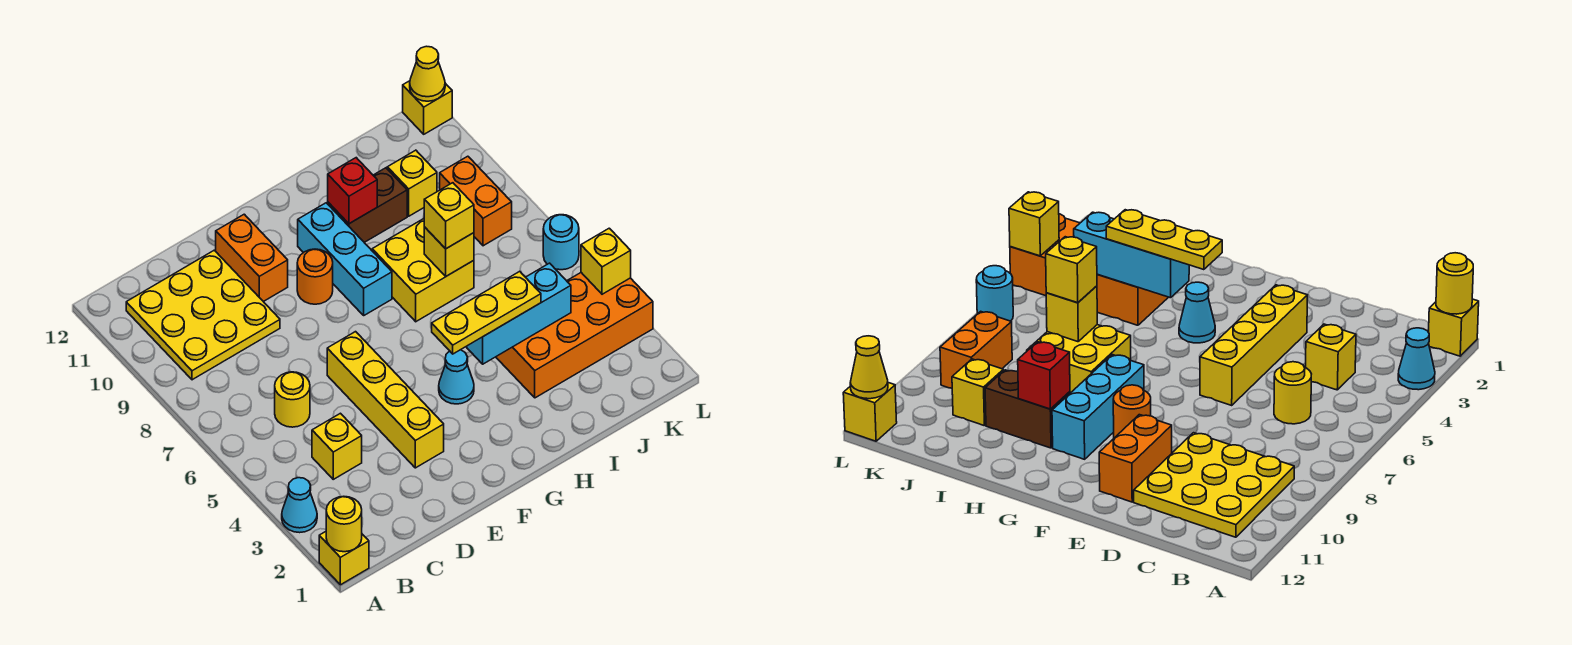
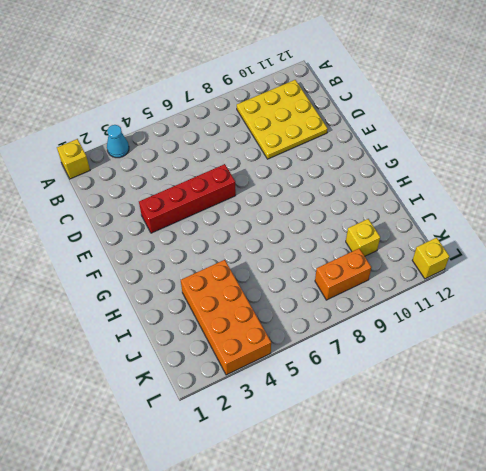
red brick E3:E6 level 1 -> yellow brick E3:E6 level 1
none -> yellow brick C4 level 1
none -> yellow round brick C6 level 1
none -> orange brick E10:E11 level 1

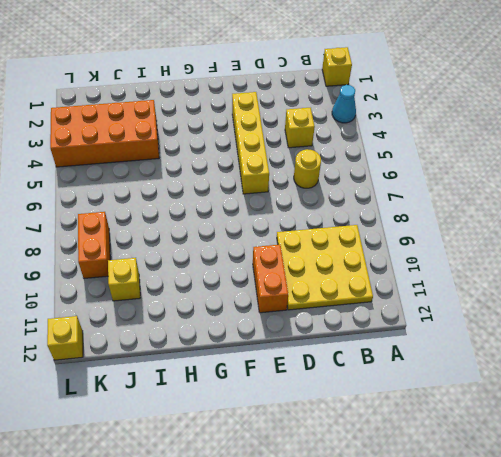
none -> orange round brick F9 level 1
none -> cyan cone G4 level 1
none -> cyan brick G8:G10 level 1

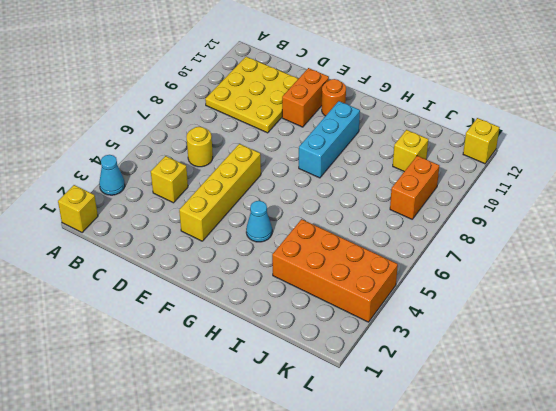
orange round brick F11 level 1 -> orange round brick F9 level 1
none -> yellow brick H7:I8 level 1
none -> brown brick H10:I10 level 1
none -> cyan round brick L6 level 1

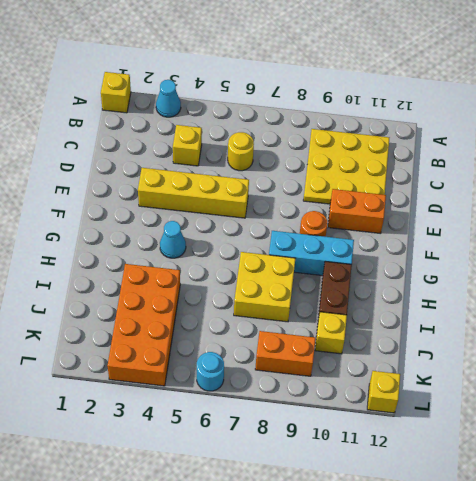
none -> yellow round brick A1 level 2
none -> cyan brick H4:J4 level 2
none -> red brick H10 level 2

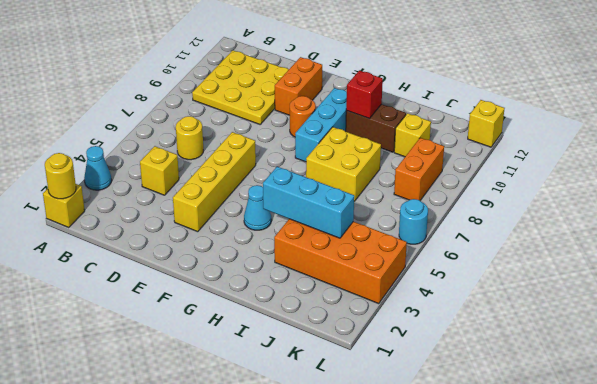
none -> yellow brick I7 level 2
none -> yellow brick L4 level 2
none -> yellow cone L12 level 2

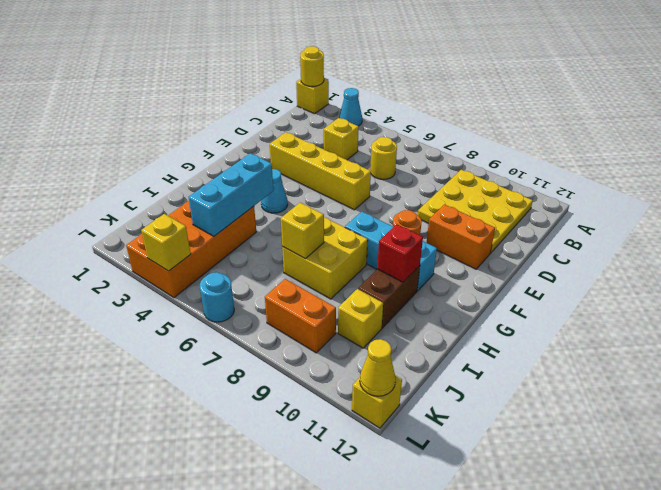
none -> yellow plate G4:I4 level 3
none -> yellow brick I7 level 3

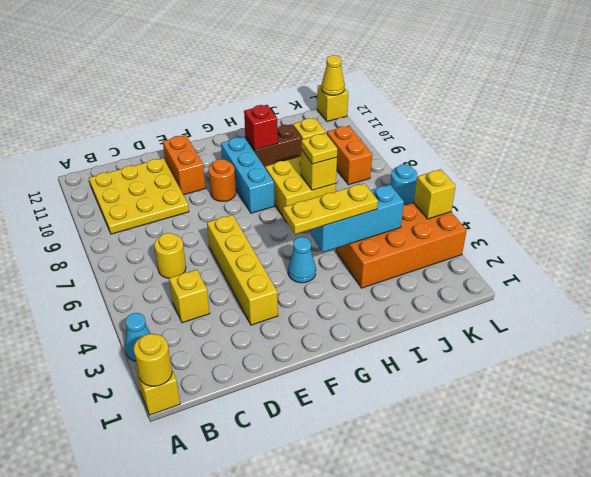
yellow plate I7 level 3 -> yellow brick I7 level 3

